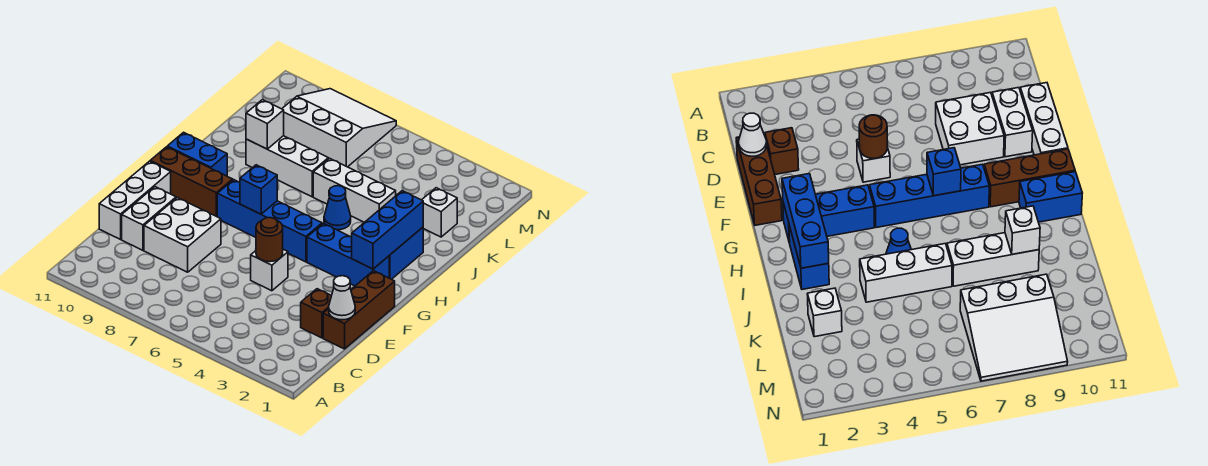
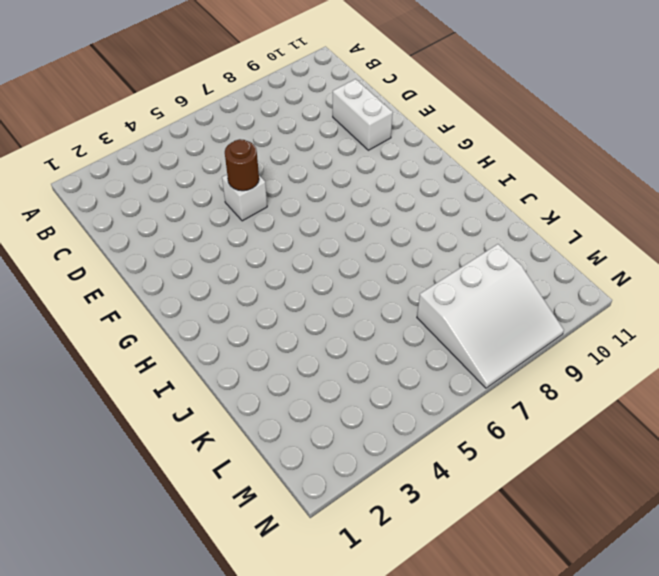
none -> brown brick D1:F1 level 1
none -> brown brick D2 level 1
none -> white brick D8:E9 level 1

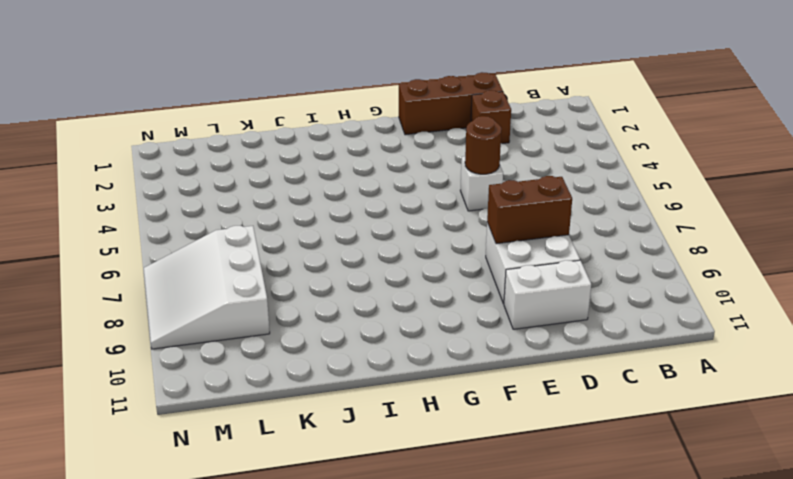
brown brick D8:E8 level 2 -> none
none -> white brick D11:F11 level 1
none -> blue brick G2:G4 level 1
none -> blue brick G5:G8 level 1

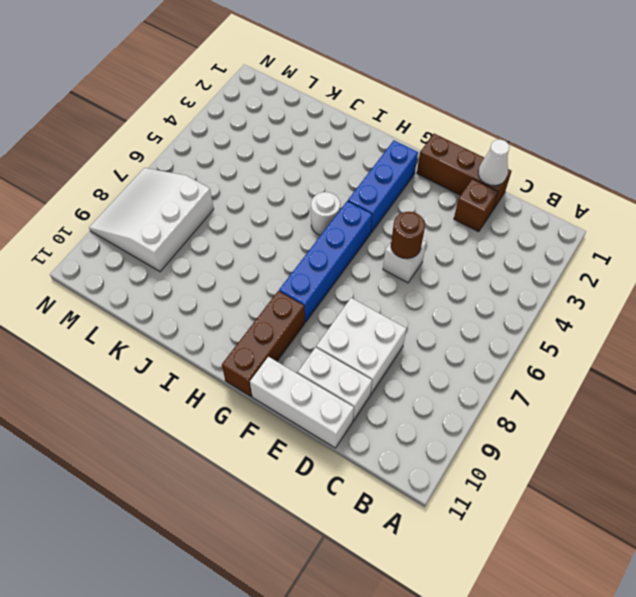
white round brick H5 level 1 -> none
none -> blue brick H2:I2 level 1
none -> blue brick H10:H11 level 1
none -> blue cone I5 level 1

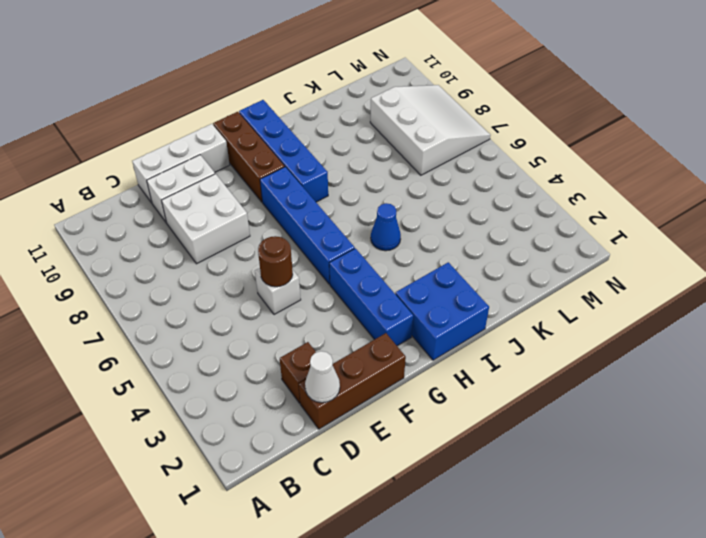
blue brick H1:I2 level 1 -> blue brick H2:I2 level 1
blue brick H8:H11 level 1 -> blue brick H10:H11 level 1
none -> white brick J4:J6 level 1
none -> white brick J7:J9 level 1
none -> white brick K2 level 1

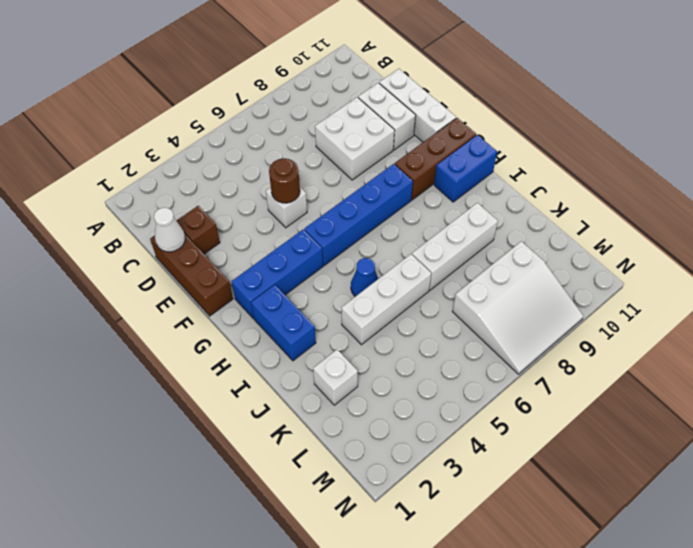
none -> blue brick G2:I2 level 2
none -> blue brick G7 level 2
none -> white brick J9 level 2

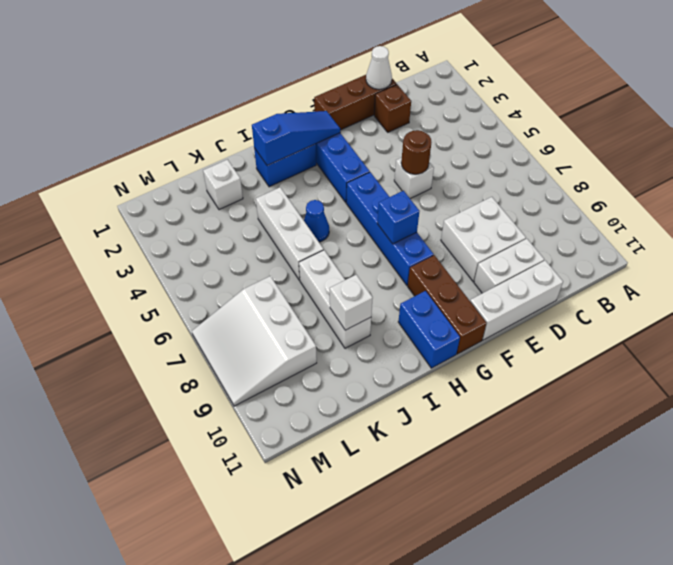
blue slope G2:I2 level 2 top I -> blue brick G2:I2 level 2

